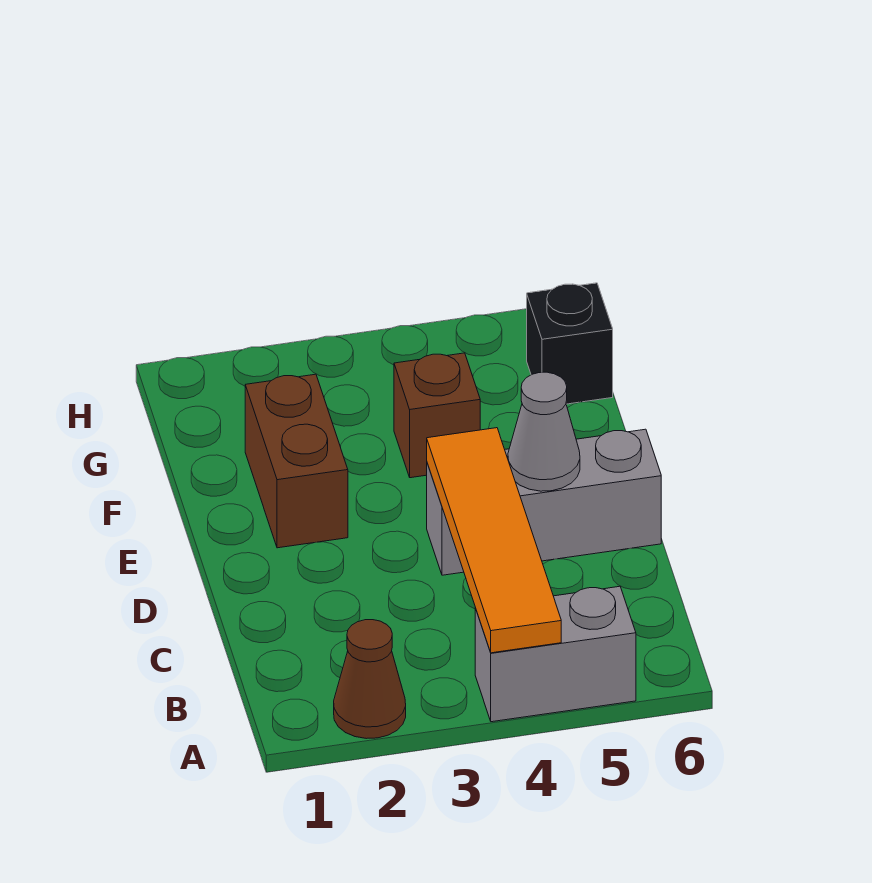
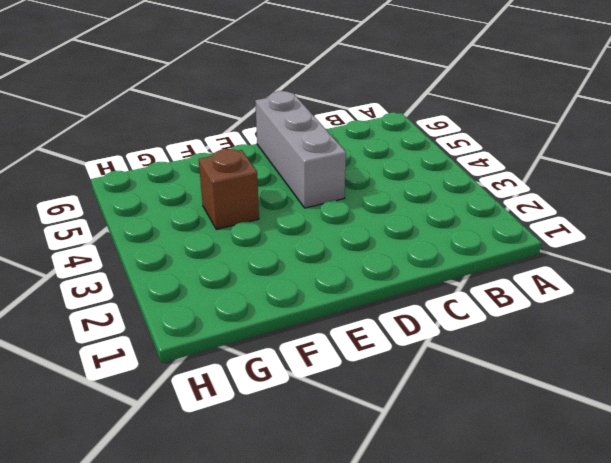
none -> brown cone A2 level 1
none -> grey brick A4:A5 level 1

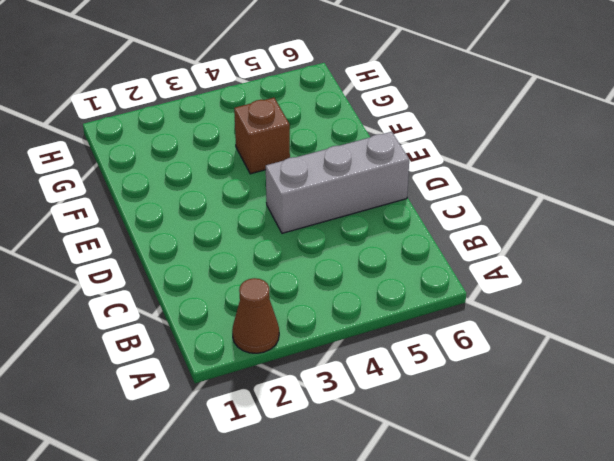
none -> grey brick A4:A5 level 1
none -> brown brick E2:F2 level 1

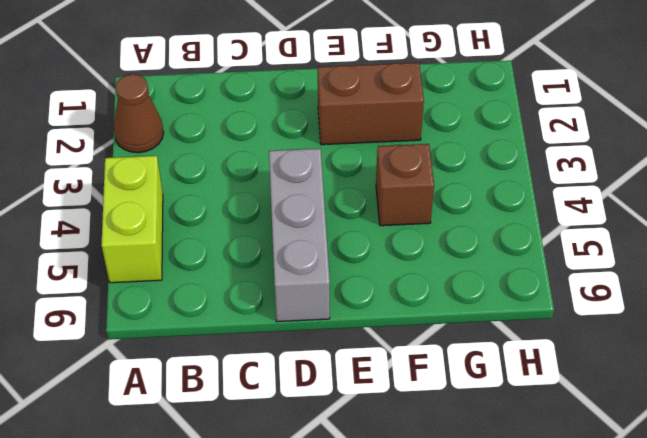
lime brick A4:A5 level 1 -> grey brick A4:A5 level 1
none -> black brick G6 level 1
none -> orange tile A4:D4 level 2

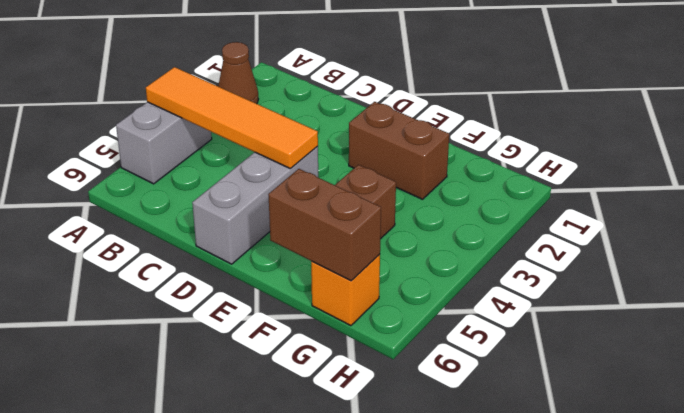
brown brick F6:G6 level 2 -> none
orange brick G6 level 1 -> black brick G6 level 1
none -> grey cone D5 level 2

